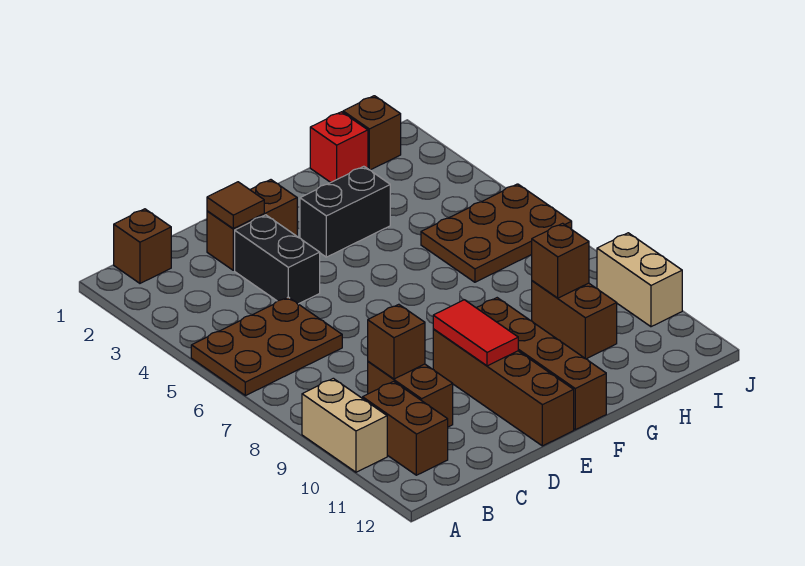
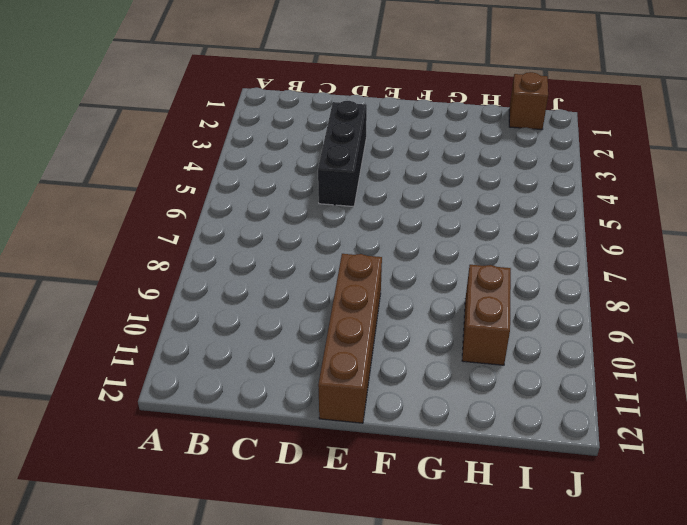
black brick D3:D5 level 1 -> black brick D3:D4 level 1
none -> brown plate A5:C6 level 1
none -> tan brick A9:A10 level 1
none -> brown brick B1 level 1

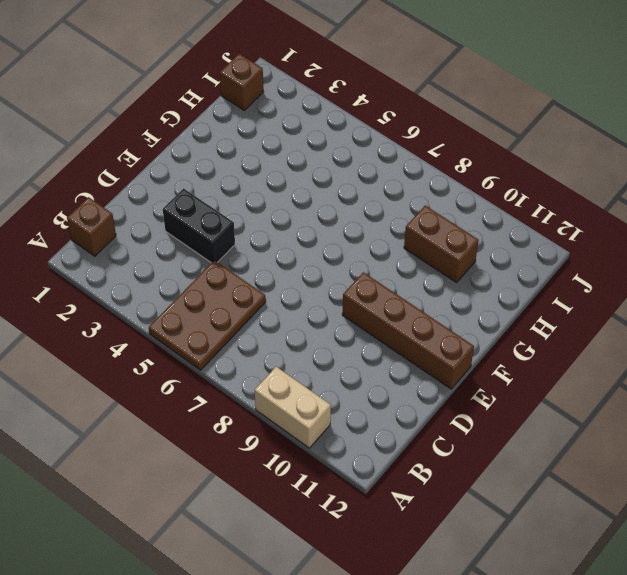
none -> brown brick B10:B11 level 1
none -> brown brick C9:C10 level 1
none -> brown brick D2:E2 level 1

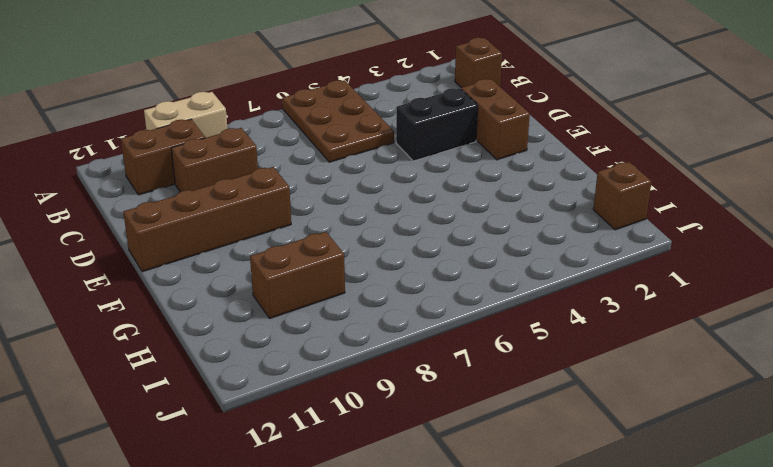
none -> black brick F3:G3 level 1
none -> brown brick F9:F12 level 1
none -> red brick H1 level 1

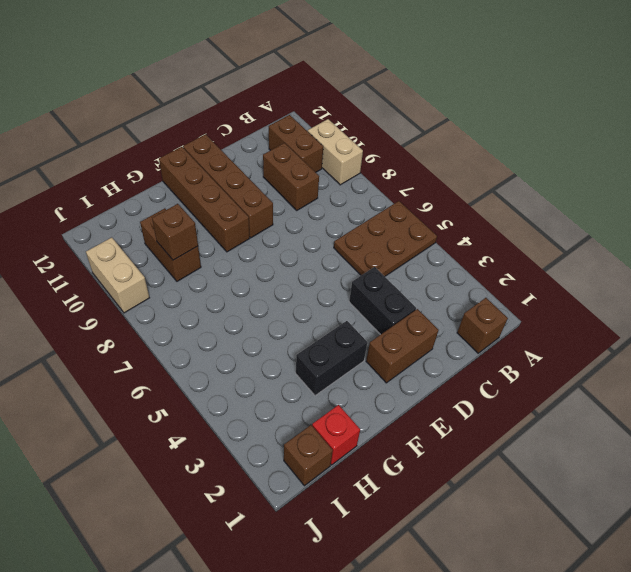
none -> brown plate H5:J6 level 1
none -> brown brick C9 level 2
none -> brown tile D2 level 2

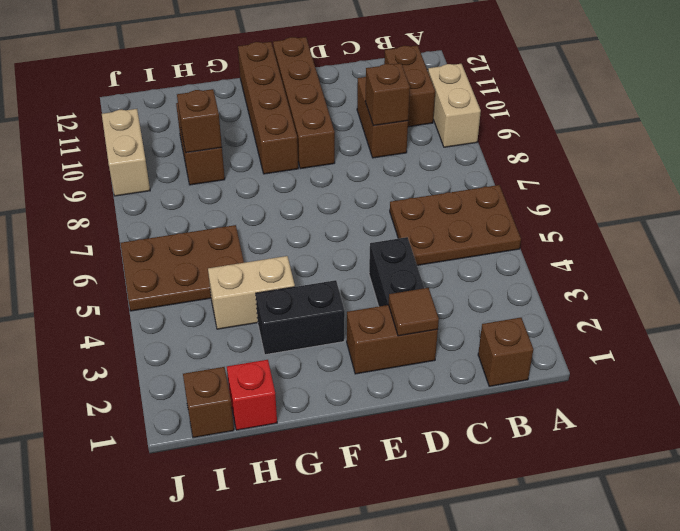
tan brick G4:H4 level 1 -> none
none -> red tile E9:E10 level 2

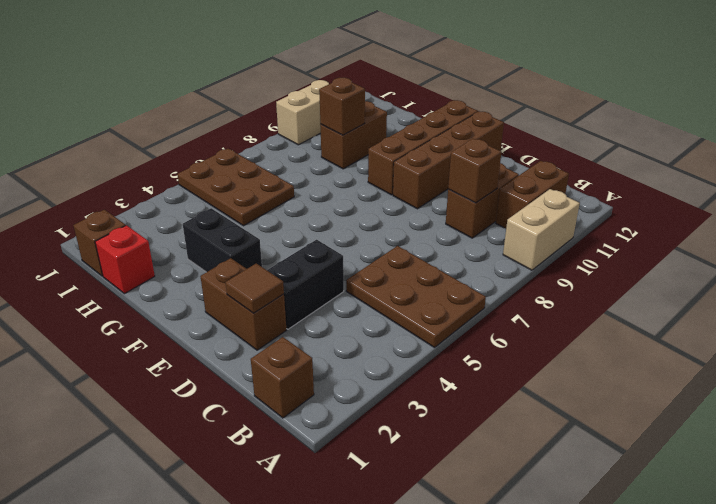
none -> red tile E9:E10 level 2

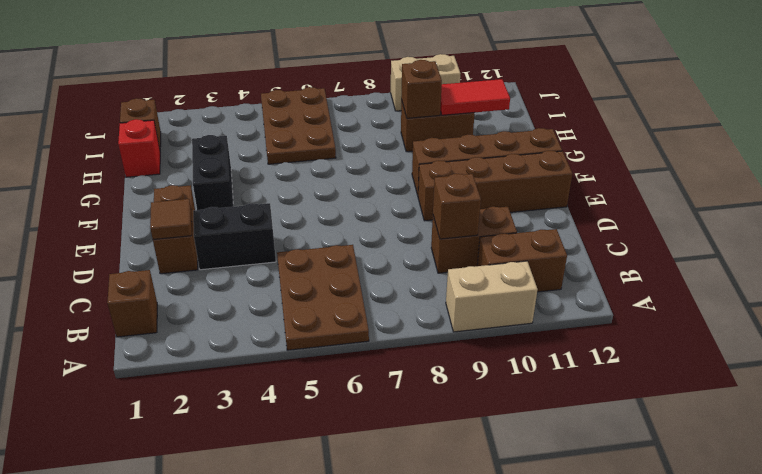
red tile H10:H11 level 2 -> red tile E9:E10 level 2

